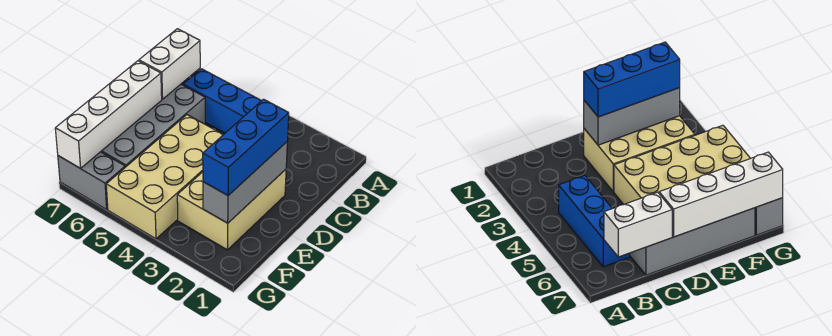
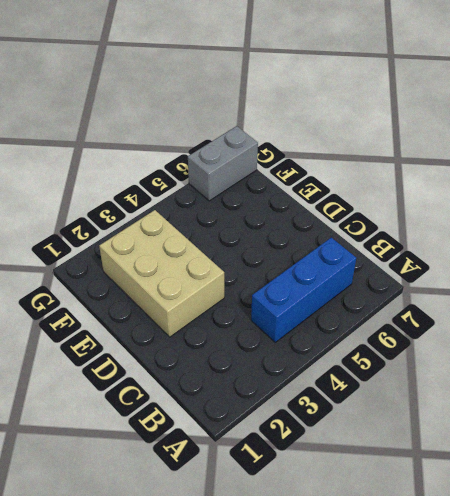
none -> grey brick C6:F7 level 1
none -> tan brick D4:G5 level 1

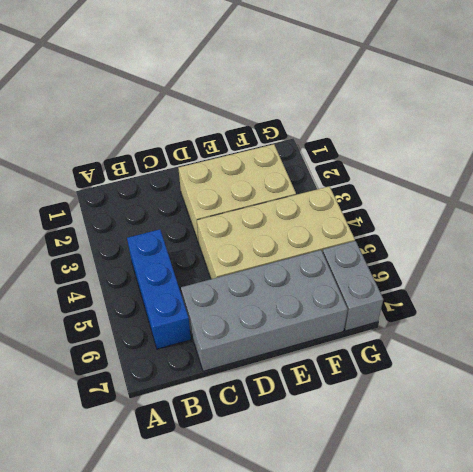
none -> white brick B7:C7 level 2
none -> grey brick D2:F2 level 2

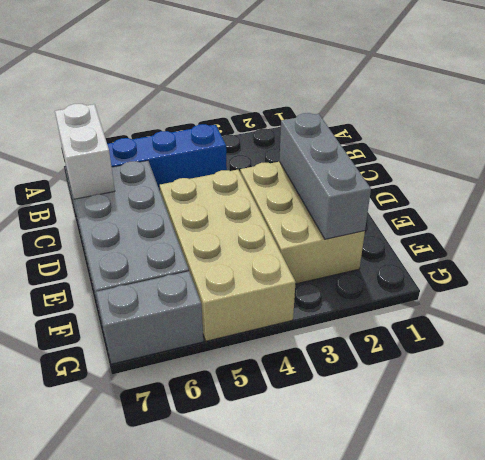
none -> white brick D7:G7 level 2
none -> blue brick D2:F2 level 3

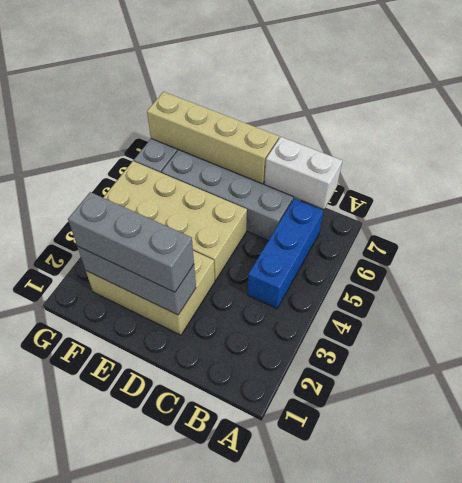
grey brick D2:F2 level 3 -> blue brick D2:F2 level 3
tan brick D7:G7 level 2 -> white brick D7:G7 level 2

